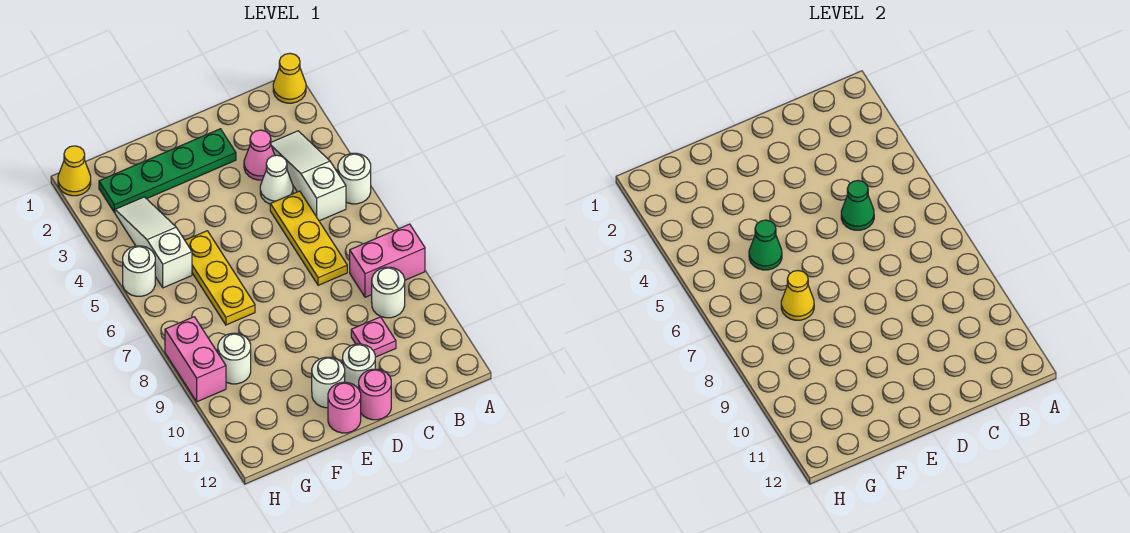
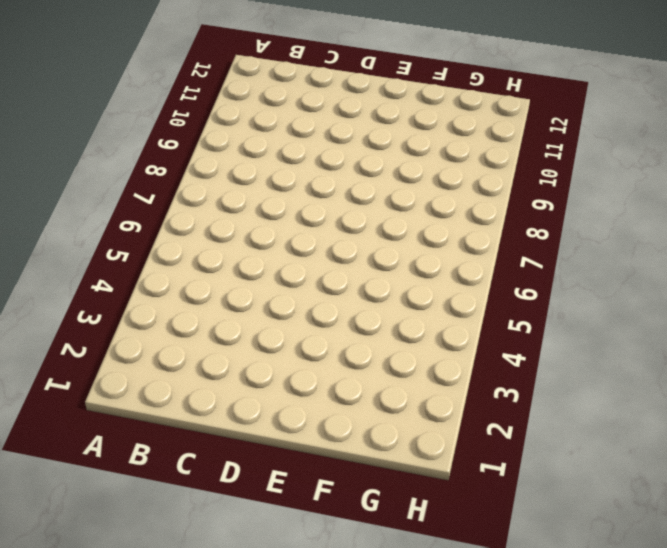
none -> yellow cone A1 level 1
none -> white round brick A5 level 1
none -> pink brick A8:B8 level 1

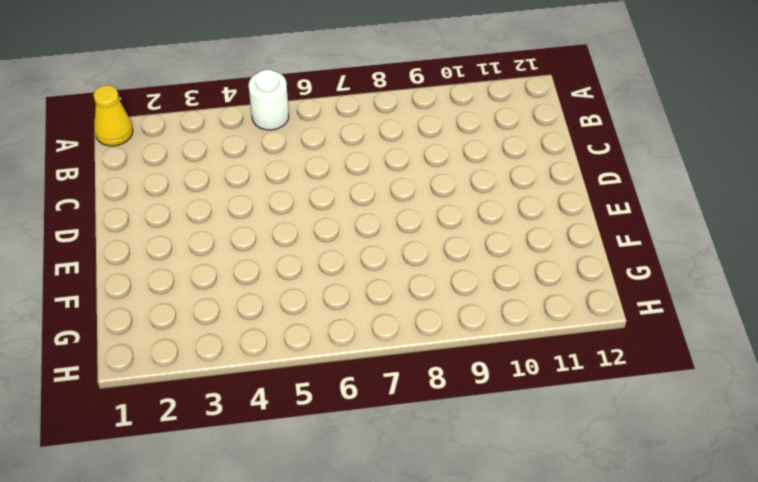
none -> pink brick A8:B8 level 1
none -> white slope B3:B5 level 1 top 5
none -> white round brick B9 level 1

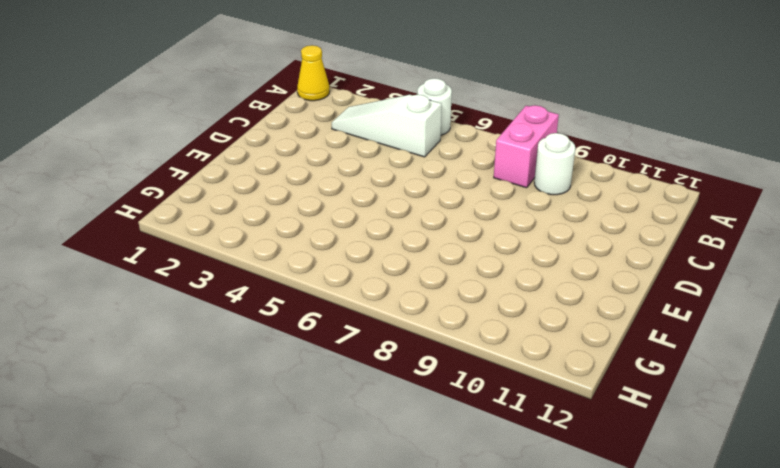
none -> pink cone C3 level 1
none -> white cone C4 level 1
none -> yellow plate C5:C7 level 1

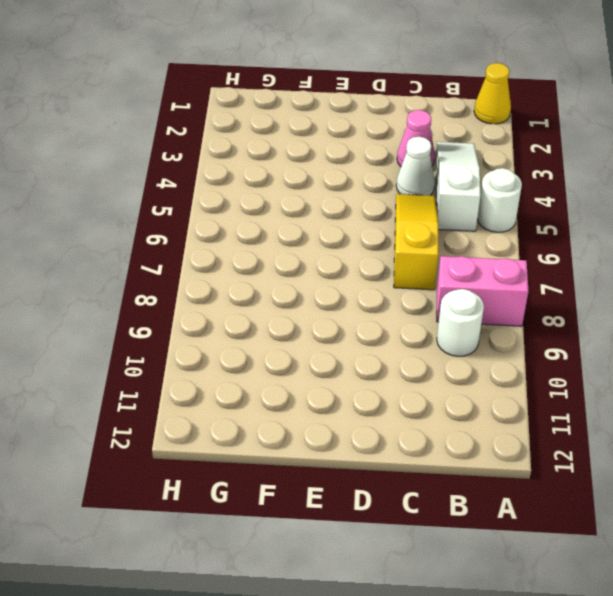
yellow slope C5:C7 level 1 top 7 -> yellow plate C5:C7 level 1
none -> pink plate C10 level 1
none -> green plate D2:G2 level 1
none -> white round brick D11 level 1

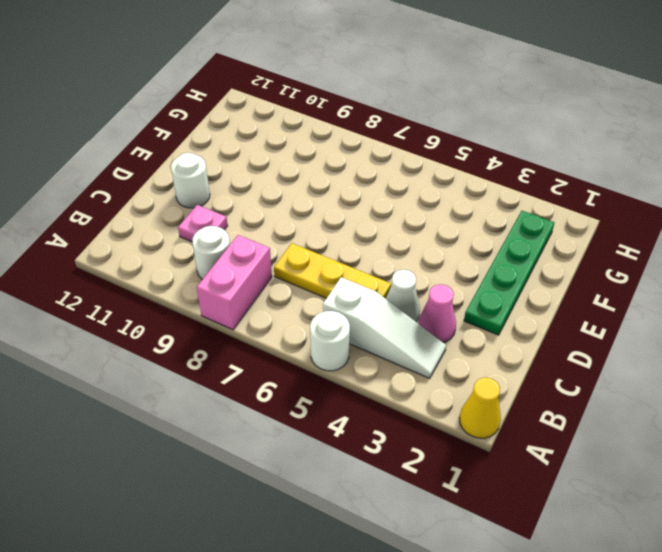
none -> pink round brick D12 level 1
none -> white round brick E11 level 1
none -> pink round brick E12 level 1

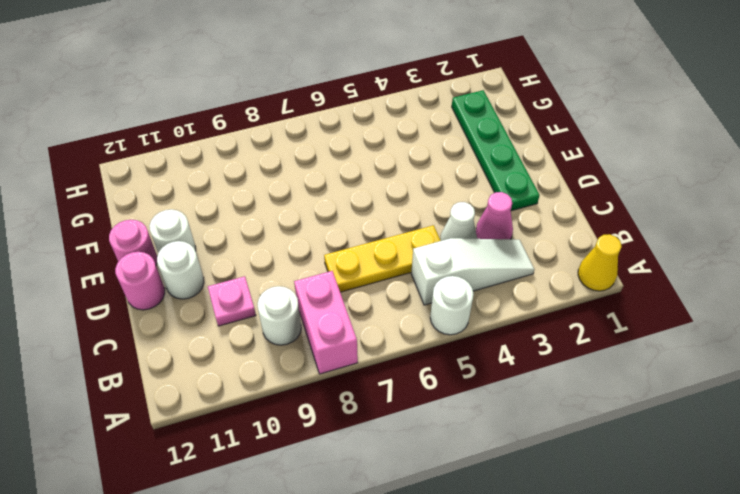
none -> yellow plate F5:F7 level 1
none -> white slope G3:G5 level 1 top 5
none -> white round brick G9 level 1

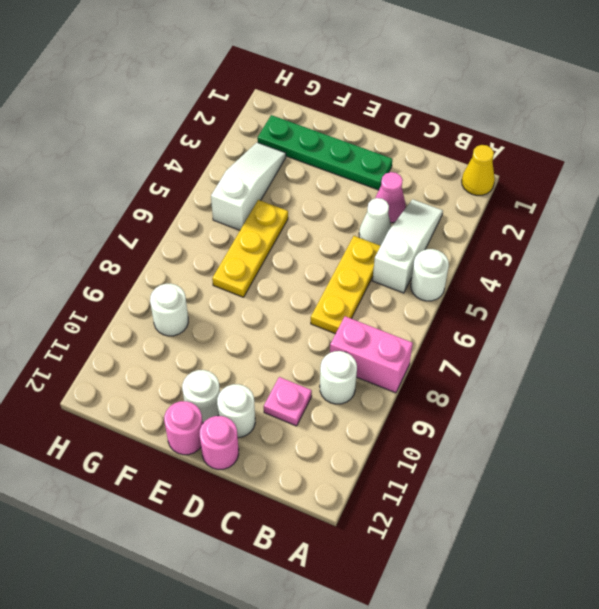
none -> yellow cone H1 level 1
none -> white round brick H5 level 1
none -> pink brick H8:H9 level 1

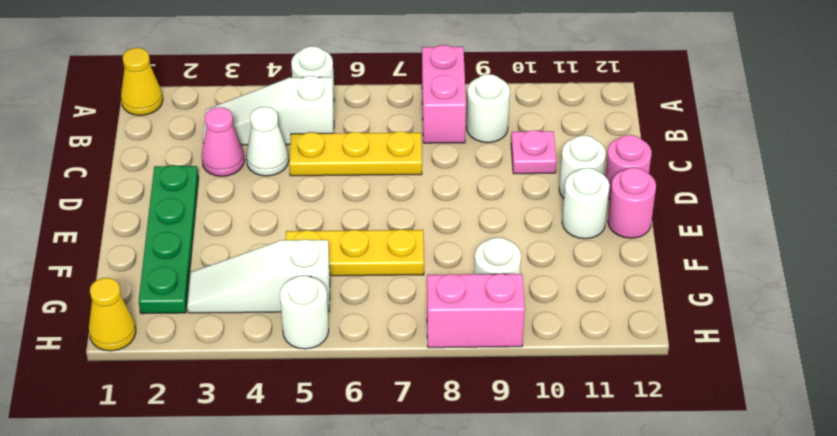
none -> green cone C5 level 2
none -> green cone F5 level 2
none -> yellow cone F7 level 2

